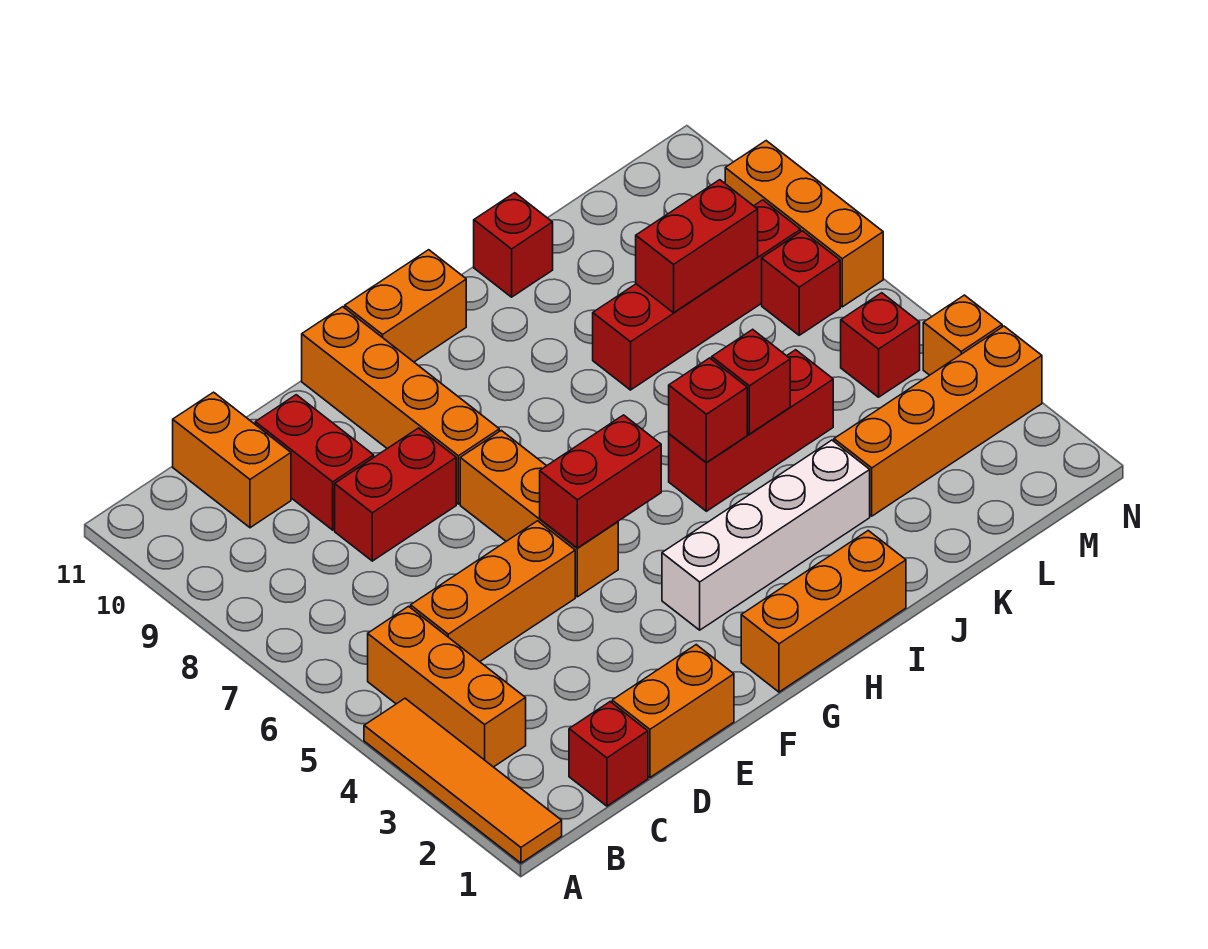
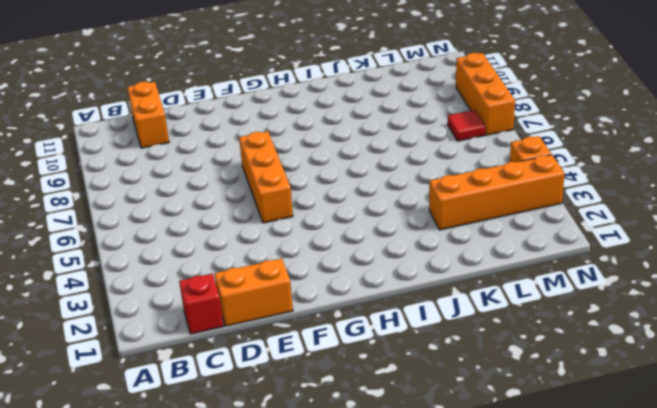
red tile M7 level 1 -> red brick M7 level 1
none -> orange tile A1:A4 level 1
none -> orange brick B3:B5 level 1
none -> orange brick C5:E5 level 1

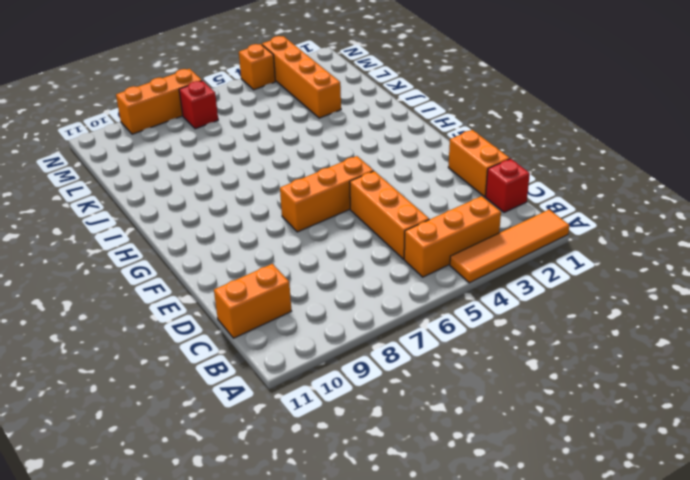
none -> red brick D8:E8 level 1
none -> red brick D9:D10 level 1
none -> orange brick F8:F11 level 1

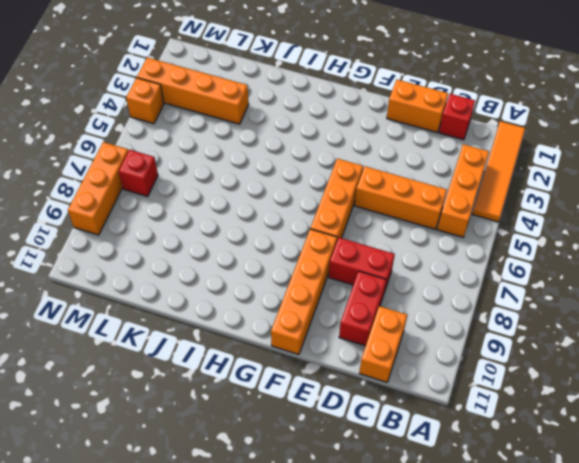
none -> orange brick G1:I1 level 1
none -> white brick G3:J3 level 1
none -> orange brick G11:H11 level 1

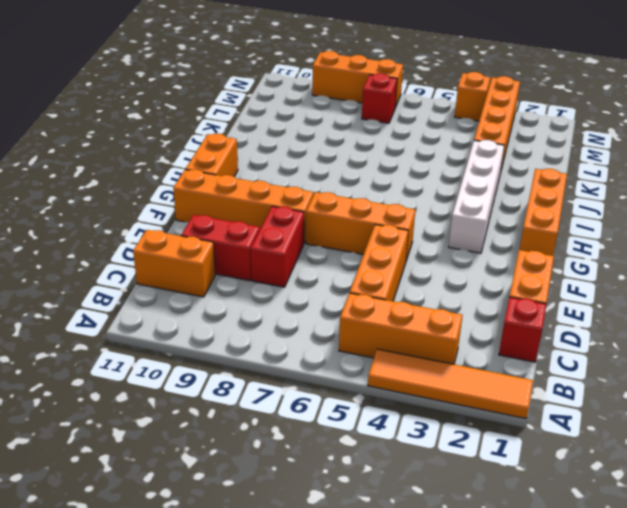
none -> red brick I5:K5 level 1
none -> red brick J8:M8 level 1
none -> red brick J11 level 1

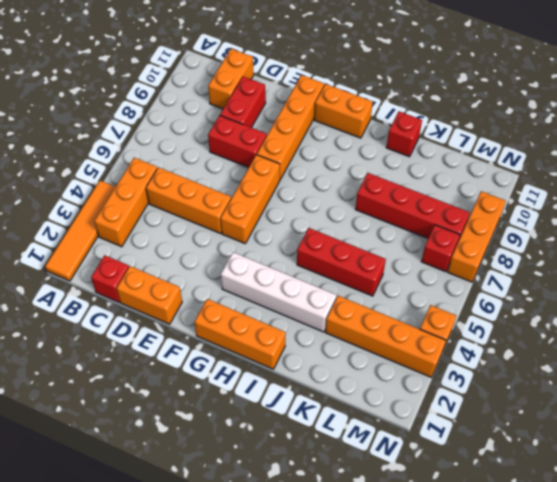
none -> red brick M5 level 1
none -> red brick F5:G5 level 2
none -> red brick I5 level 2

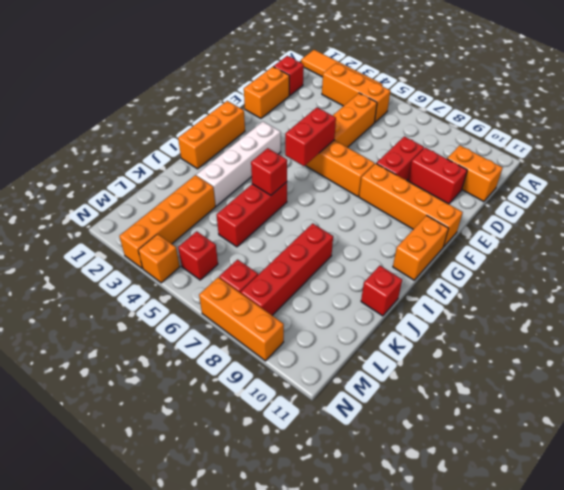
none -> red brick J5 level 2
none -> red brick K8:L8 level 2

